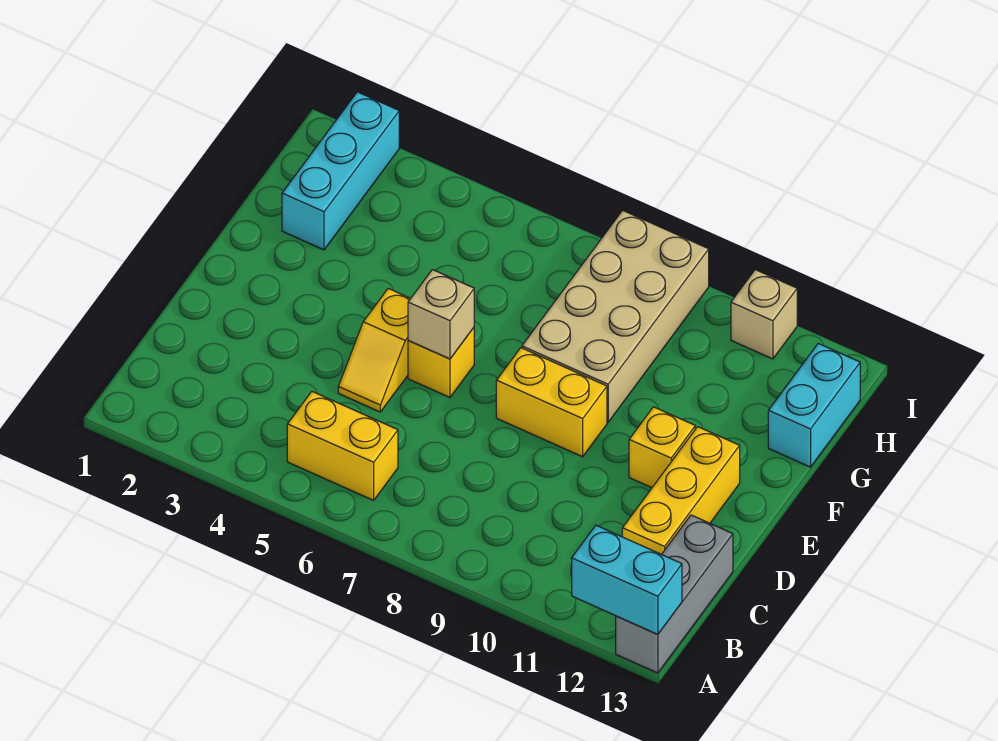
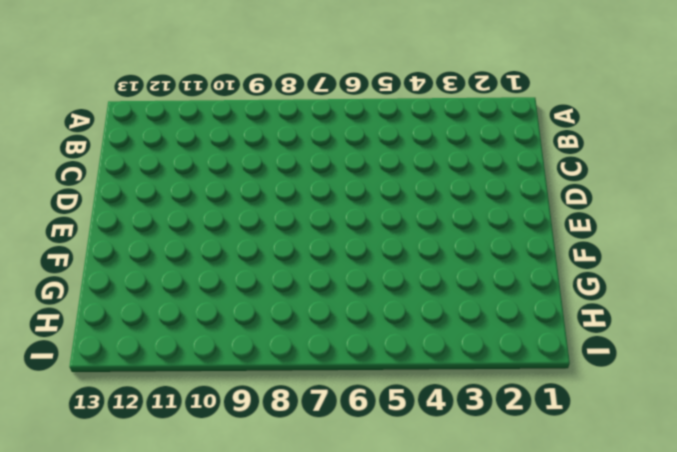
none -> grey brick A13:C13 level 1
none -> yellow brick B5:B6 level 1
none -> yellow brick C12:E12 level 1

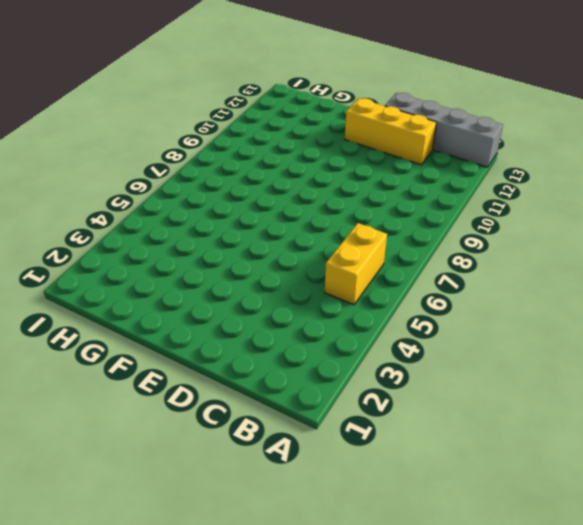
grey brick A13:D13 level 1 -> grey brick A13:C13 level 1
none -> yellow slope D5:E5 level 1 top E
none -> yellow brick E6 level 1
none -> yellow brick E8:E9 level 1

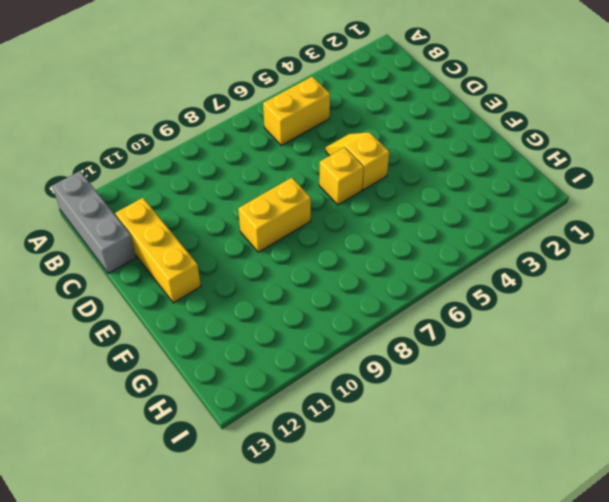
none -> yellow brick E11 level 1
none -> tan brick F8:I9 level 1
none -> cyan brick G2:I2 level 1

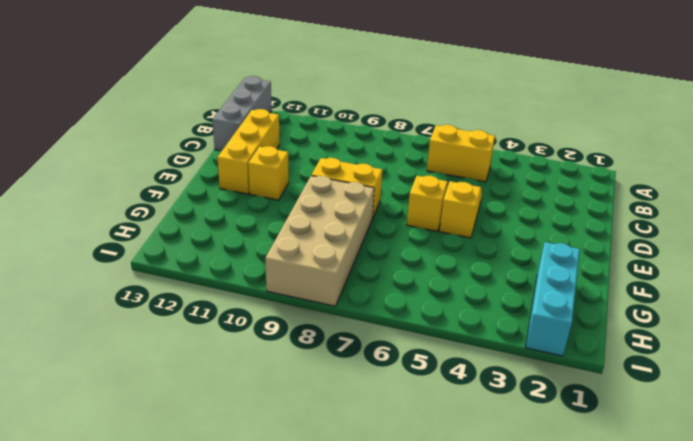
none -> cyan brick G13:H13 level 1
none -> tan brick I11 level 1
none -> cyan brick A12:A13 level 2

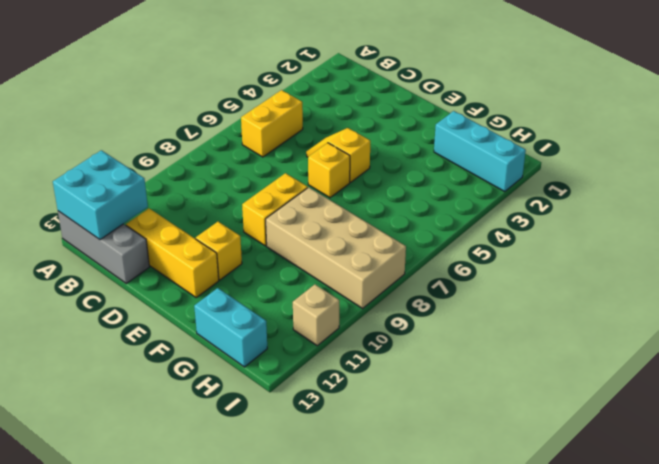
cyan brick A12:B13 level 2 -> cyan brick A12:A13 level 2
none -> tan brick E6 level 2

